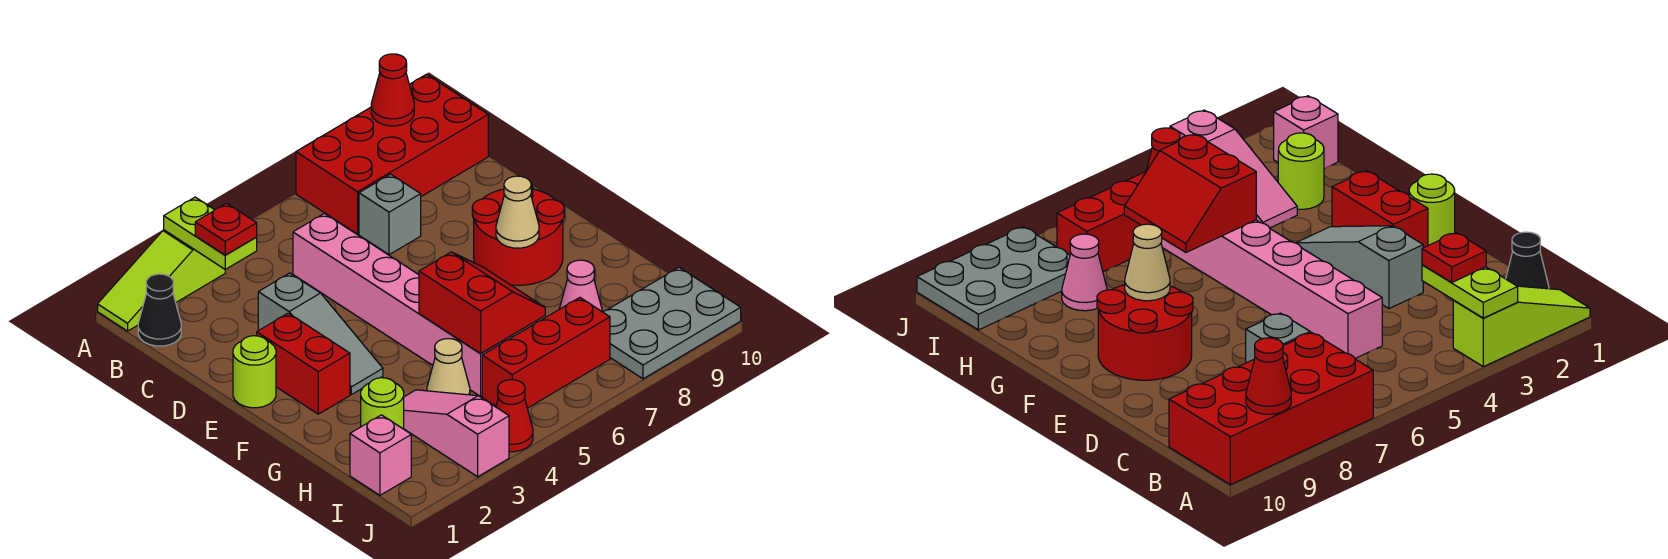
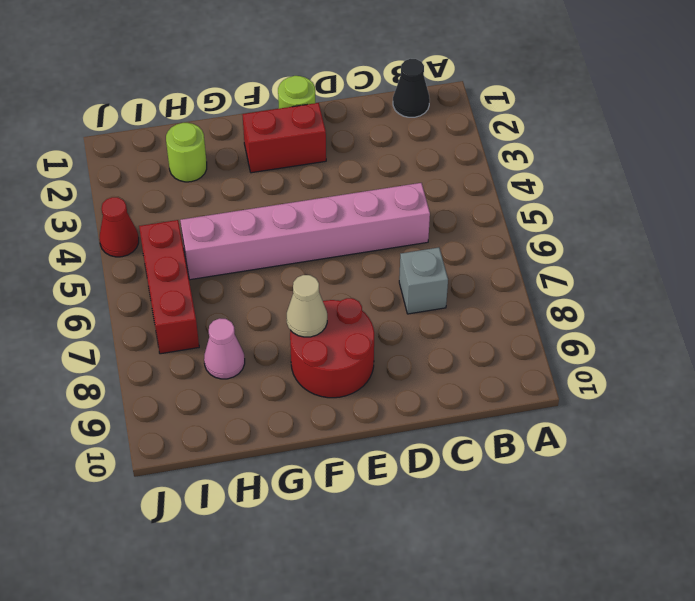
none -> lime slope A1:A3 level 1 top 3
none -> red brick A7:B10 level 1
none -> grey slope D3:F3 level 1 top D

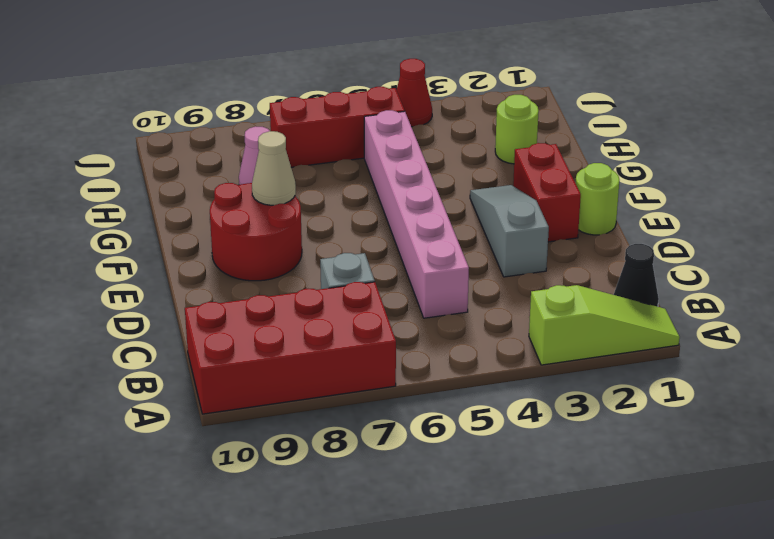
none -> pink slope H3:J3 level 1 top J
none -> tan cone H4 level 1
none -> pink brick I1 level 1

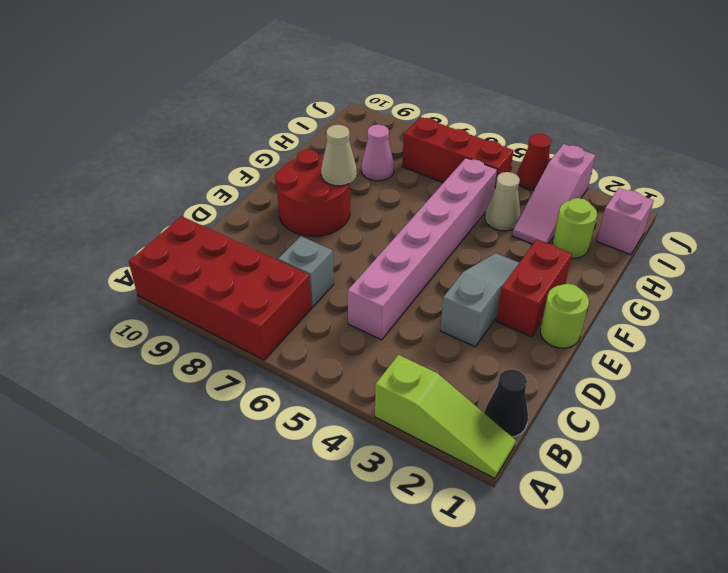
none -> grey plate I8:J10 level 1
none -> lime plate A3:B3 level 2
none -> red cone A9 level 2

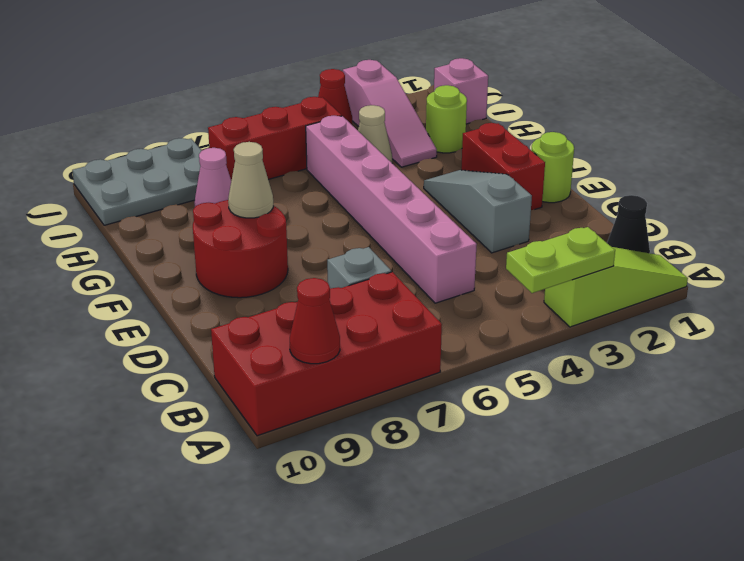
lime plate A3:A4 level 2 -> lime plate A3:B3 level 2
none -> red slope G5:H6 level 2 top 5
none -> red plate B3 level 3

